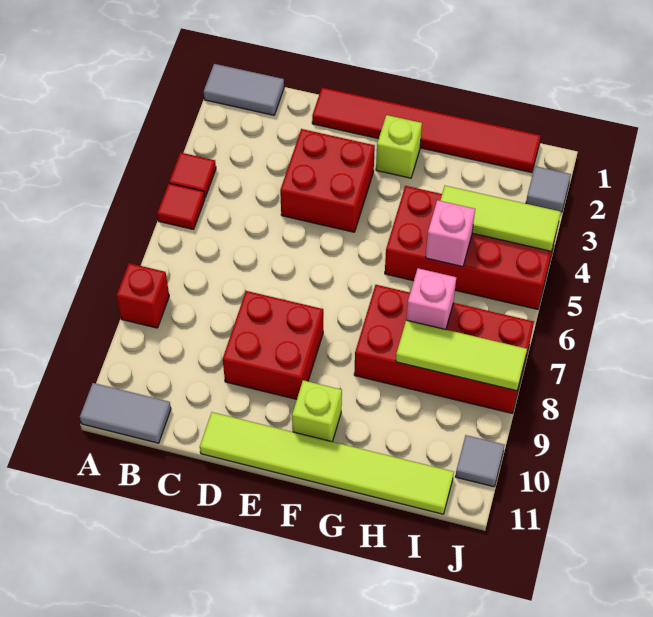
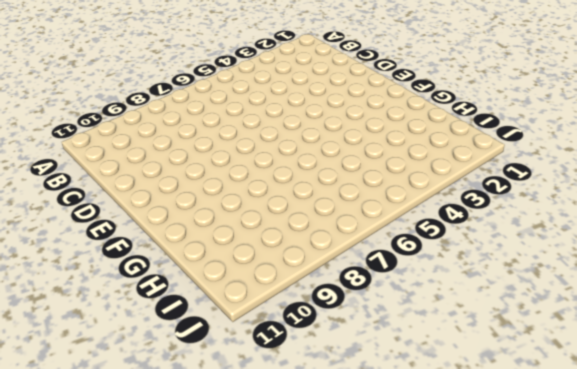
none -> grey tile A1:B1 level 1
none -> red tile A4 level 1
none -> red tile A5 level 1

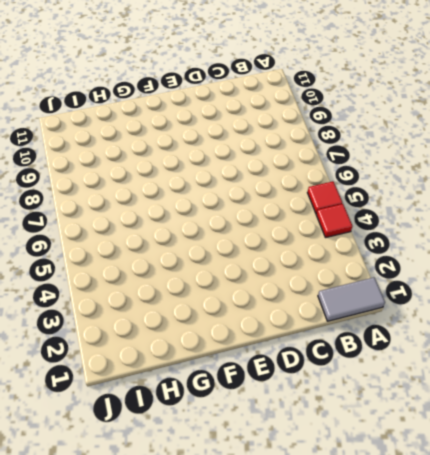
none -> red brick A8 level 1
none -> grey tile A11:B11 level 1
none -> red tile D1:I1 level 1

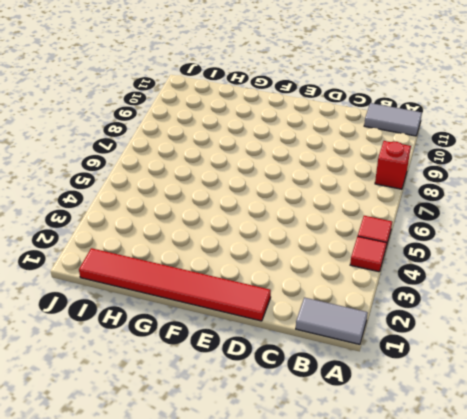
none -> red brick D3:E4 level 1
none -> red brick D8:E9 level 1
none -> lime tile D11:I11 level 1

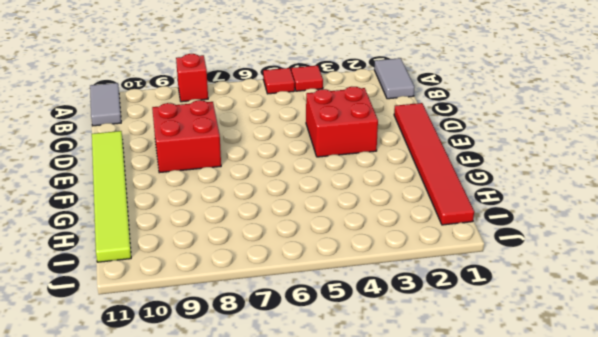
none -> lime brick F2 level 1
none -> lime brick F10 level 1
none -> red brick G4:J5 level 1

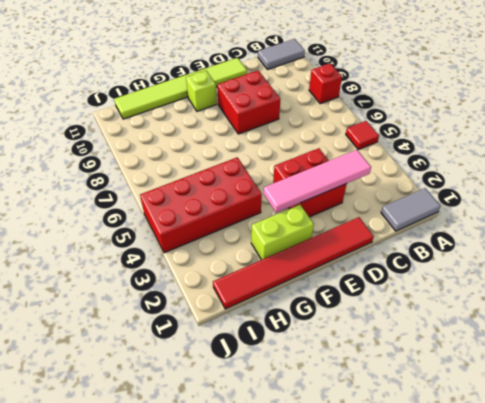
pink tile C3:F3 level 2 -> none
lime brick F2:G2 level 1 -> lime brick F2 level 1
none -> red tile A4 level 1
none -> red brick G7:J8 level 1
none -> grey tile J2 level 1

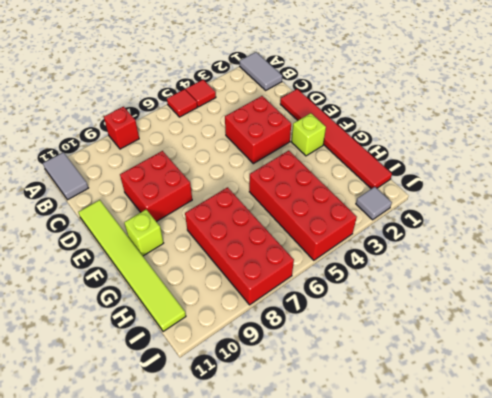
none -> grey tile J10 level 1
none -> lime tile H4:J4 level 2
none -> pink brick H5 level 2

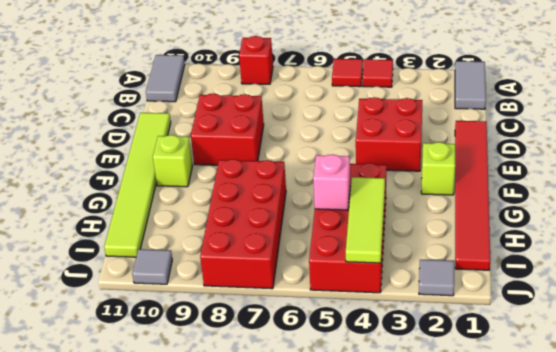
none -> pink brick H7 level 2
none -> lime tile H8:J8 level 2

